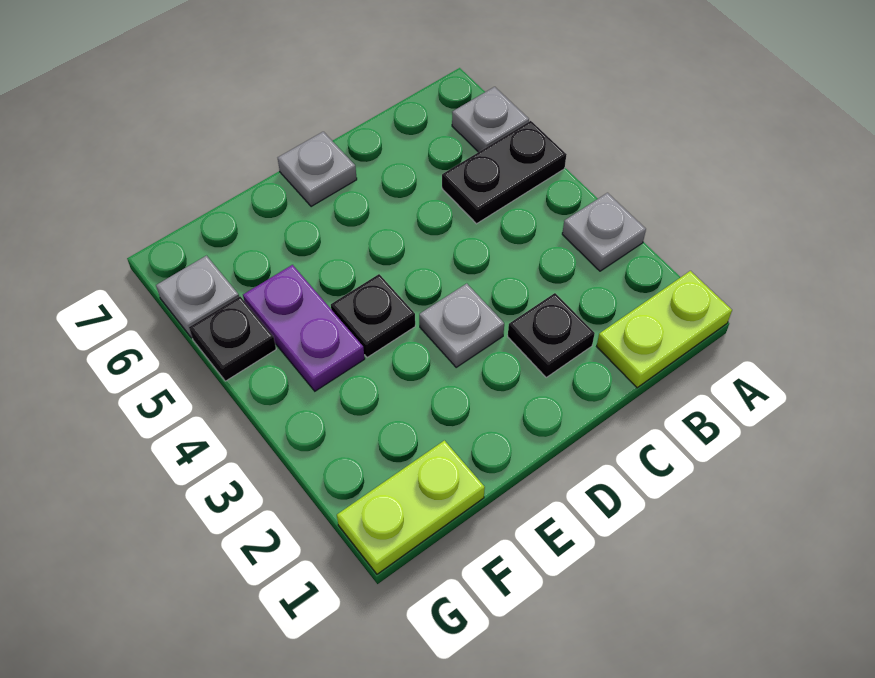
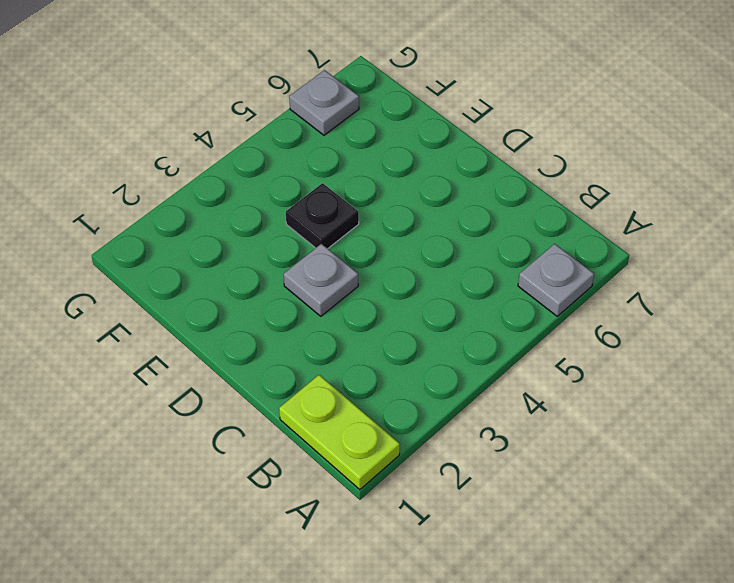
none -> grey plate A3 level 1
none -> black plate A5:B5 level 1
none -> black plate C2 level 1

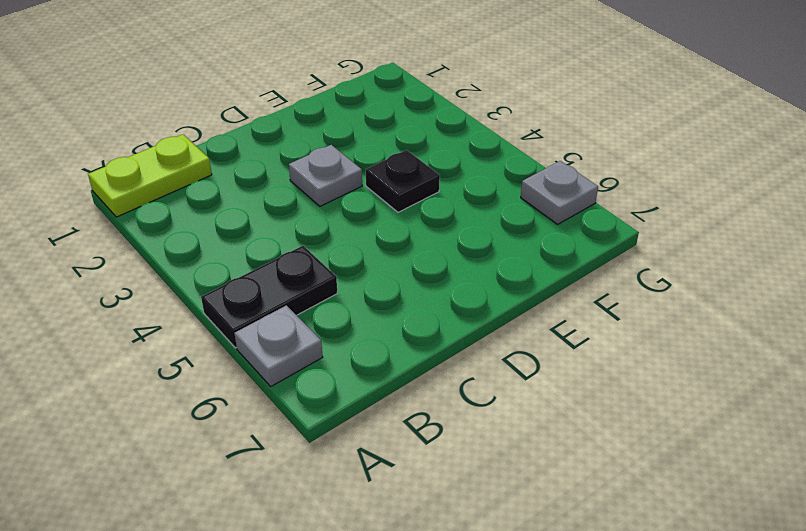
none -> grey plate A3 level 1
none -> black plate C2 level 1
none -> grey plate D7 level 1

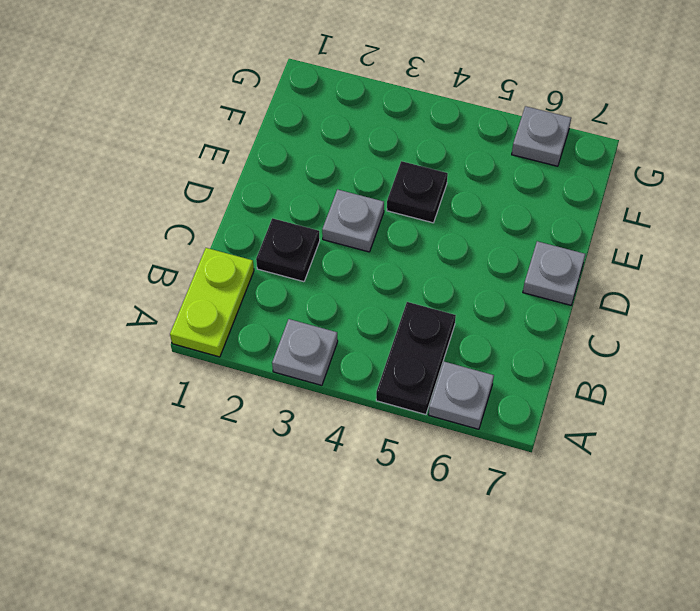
none -> lime plate F1:G1 level 1
none -> purple plate F4:F5 level 1
none -> black plate G5 level 1

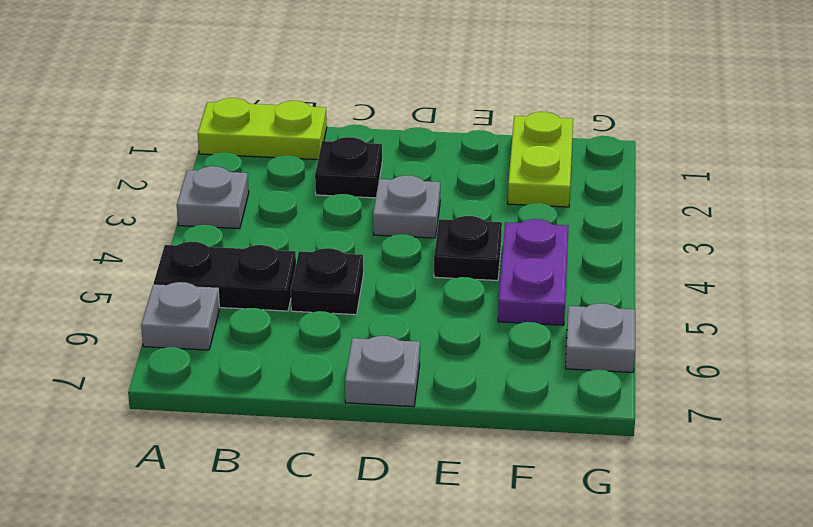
black plate C5 level 1 -> black plate G5 level 1
lime plate F1:F2 level 1 -> lime plate F1:G1 level 1

